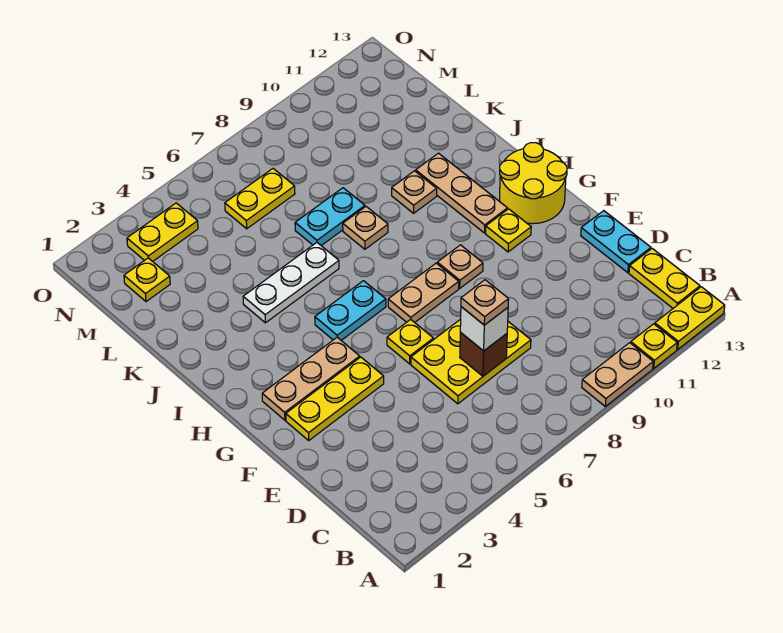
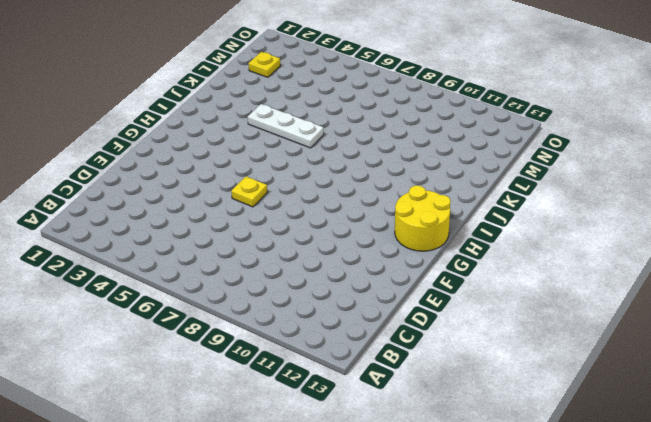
none -> tan plate A9:A10 level 1
none -> yellow plate A11 level 1
none -> yellow plate A12:A13 level 1

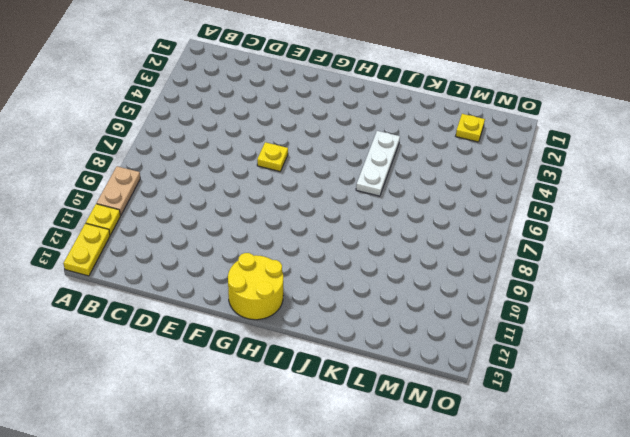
none -> yellow plate B13:C13 level 1
none -> yellow plate D6:E8 level 1
none -> cyan plate D13:E13 level 1

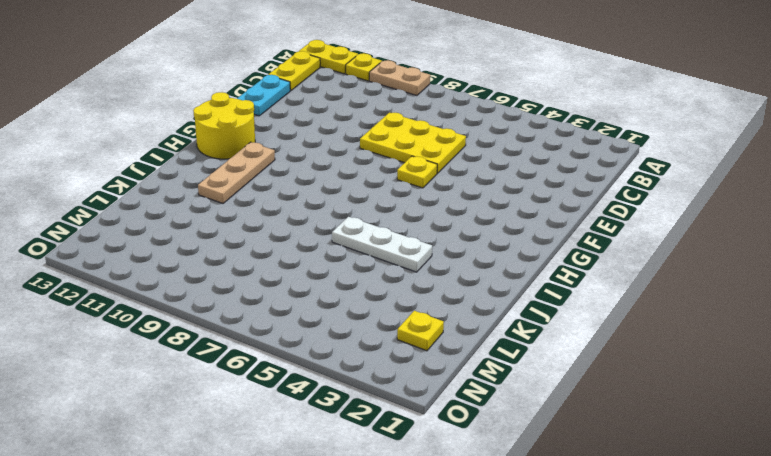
none -> yellow plate F2:F4 level 1
none -> tan plate G2:G4 level 1
none -> tan plate G7:G8 level 1

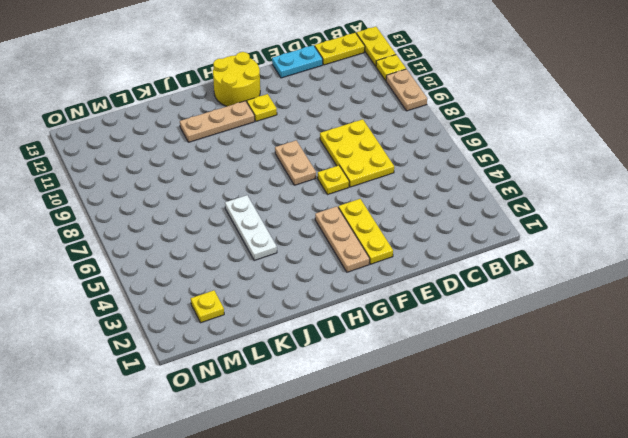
none -> tan plate G9 level 1
none -> cyan plate H5:H6 level 1
none -> tan plate J8 level 1

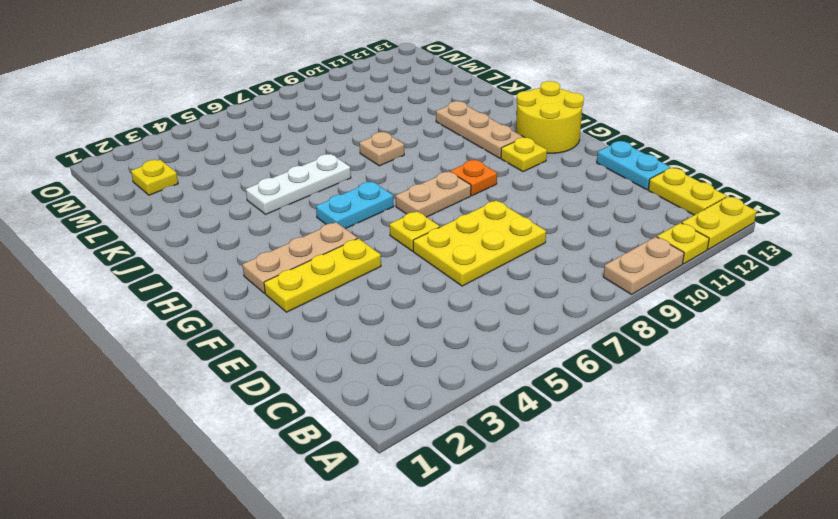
orange plate G9 level 1 -> tan plate G9 level 1
none -> tan plate J10 level 1
none -> cyan plate K7:K8 level 1
none -> yellow plate M6:M7 level 1

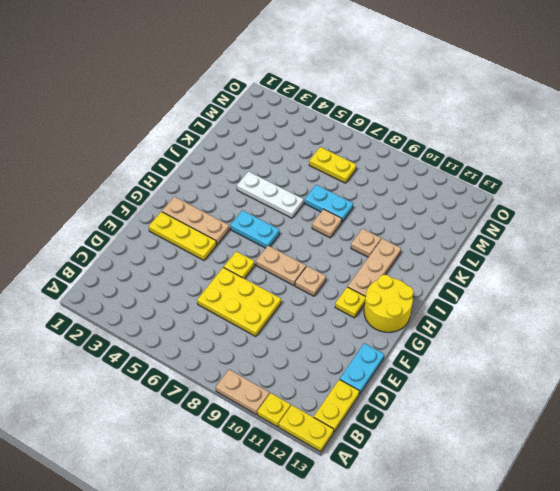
none -> yellow plate M2 level 1
none -> yellow plate N3:N4 level 1
none -> brown brick D7 level 2

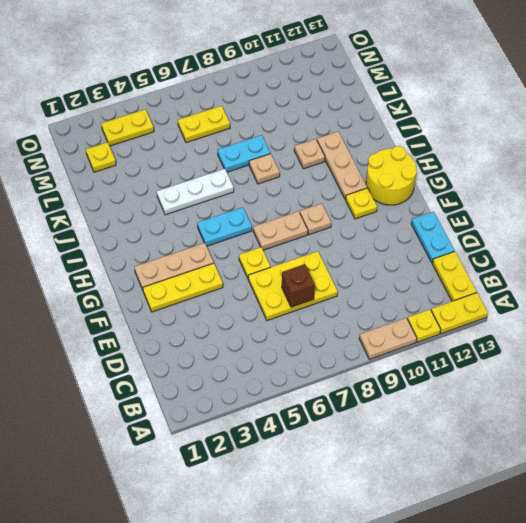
none -> white brick D7 level 3
none -> tan plate D7 level 4

